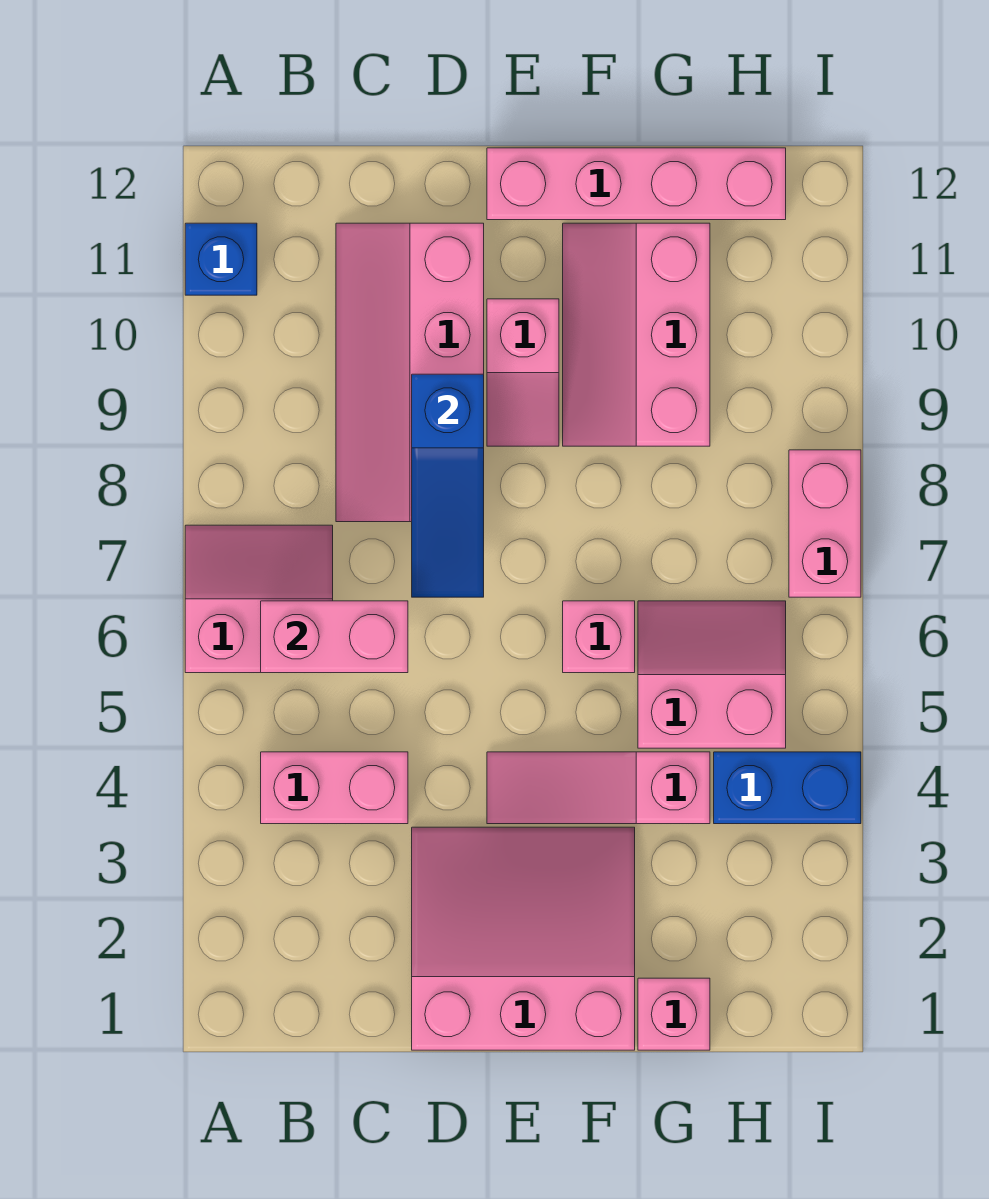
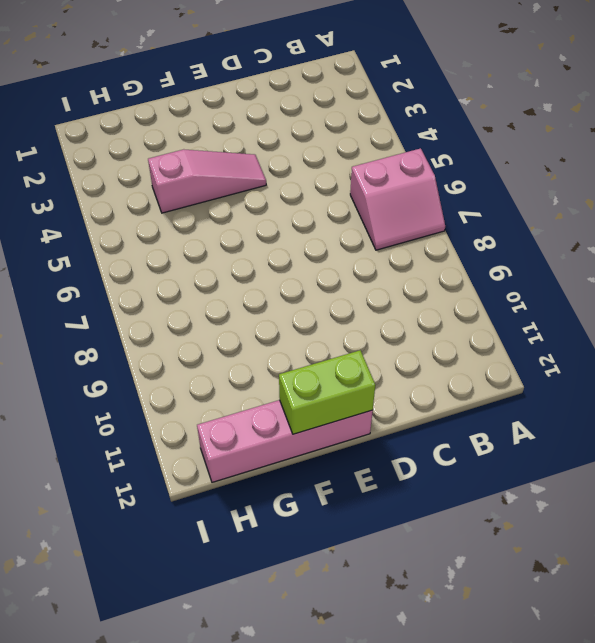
lime brick E12:F12 level 2 -> none
none -> blue brick A11 level 1
none -> pink brick B4:C4 level 1
none -> pink slope C8:D11 level 1 top D

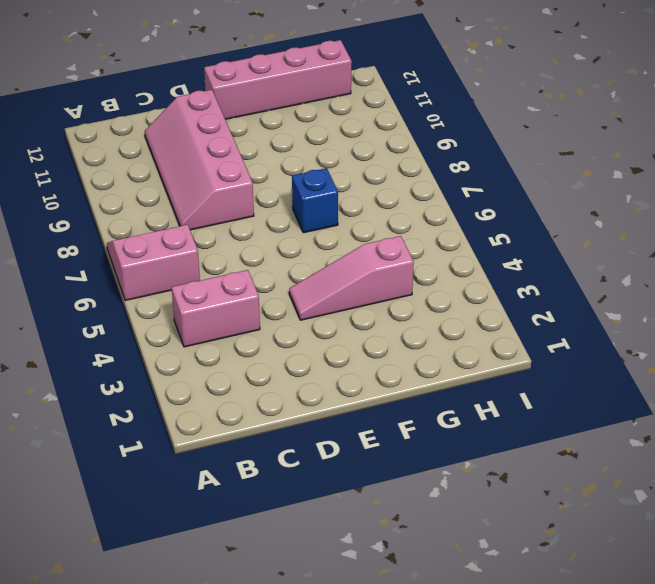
blue brick F7 level 1 -> blue brick A11 level 1
none -> pink slope D1:F3 level 1 top 1
none -> pink slope E9:E10 level 1 top 10
none -> pink brick F6 level 1

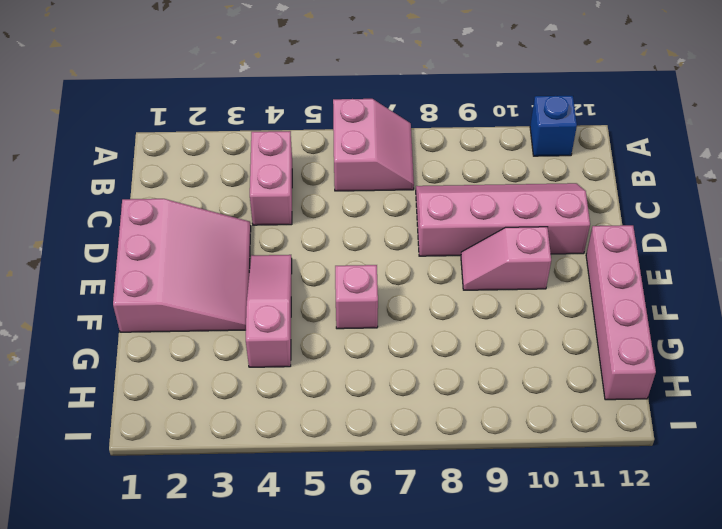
none -> pink slope F9:G11 level 1 top G
none -> pink brick G1 level 1
none -> pink slope G5:H6 level 1 top 5

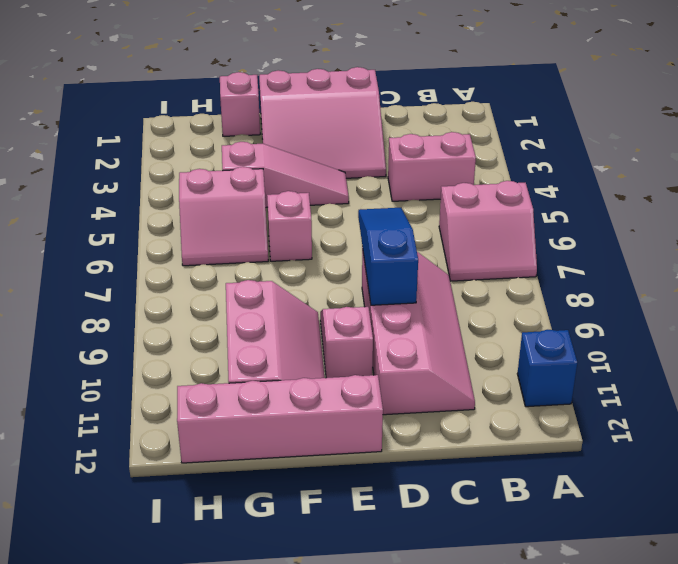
none -> blue brick H4:I4 level 1
none -> pink brick I7:I8 level 1
none -> pink brick B6:C6 level 2

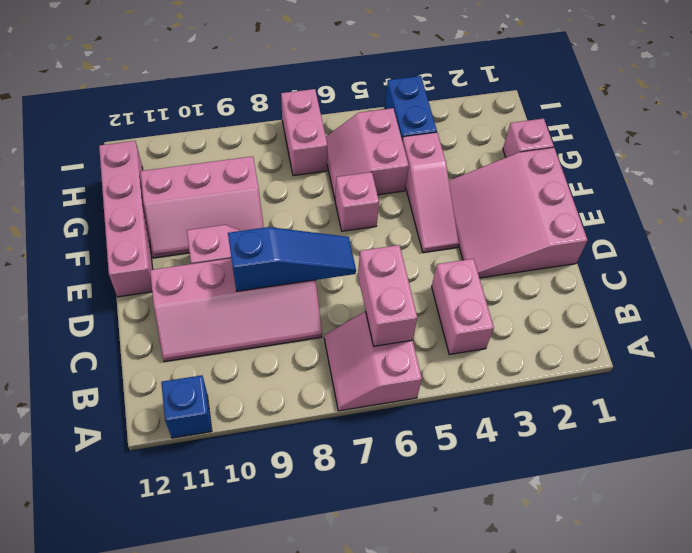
pink brick H7:I7 level 1 -> pink brick I7:I8 level 1

